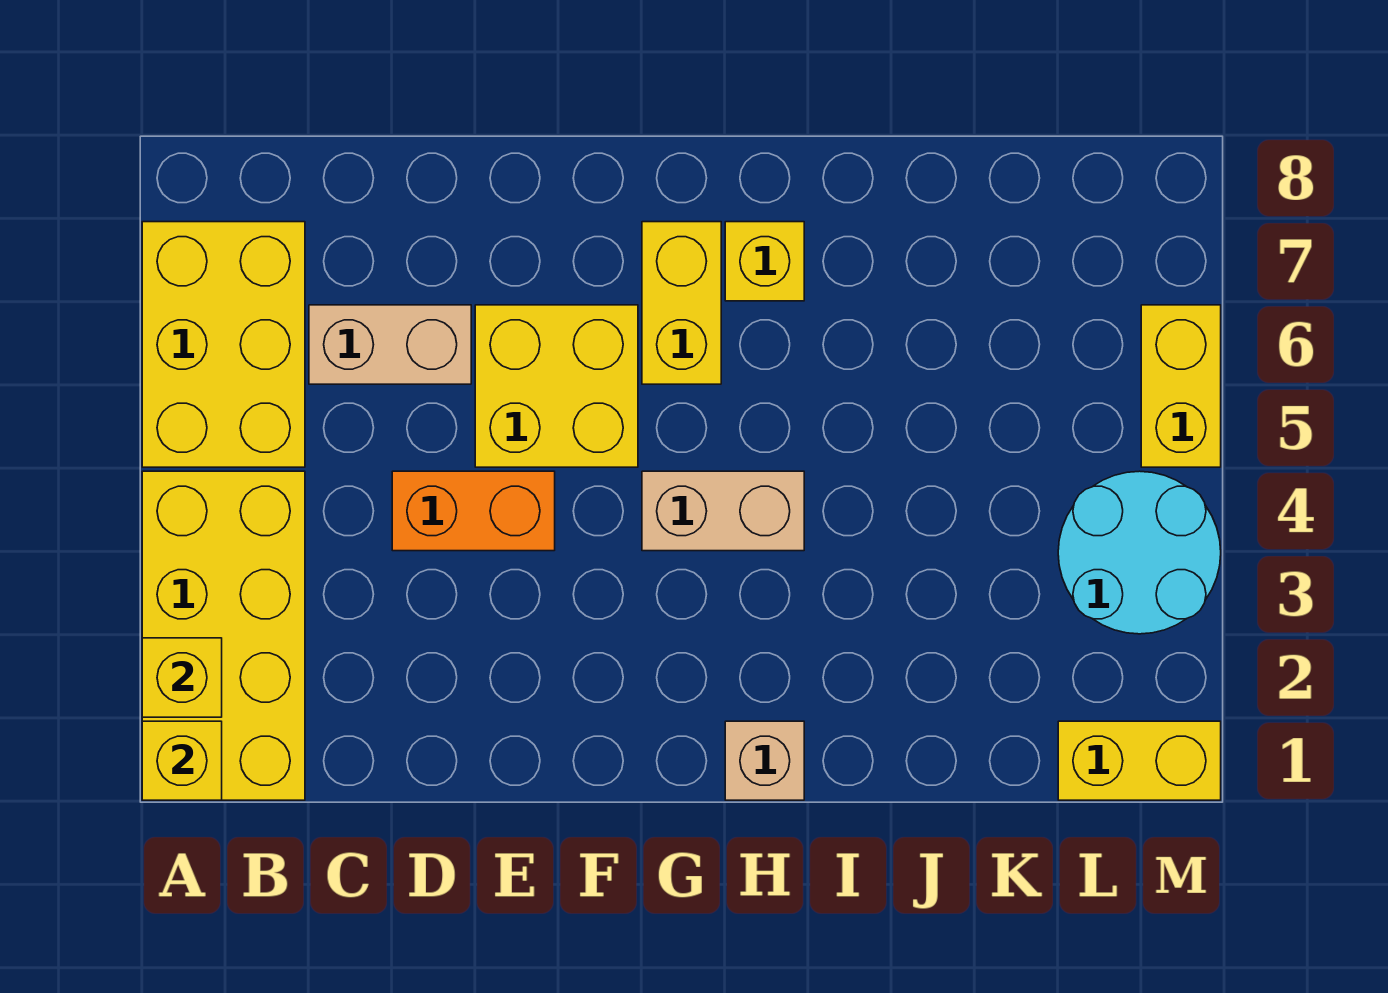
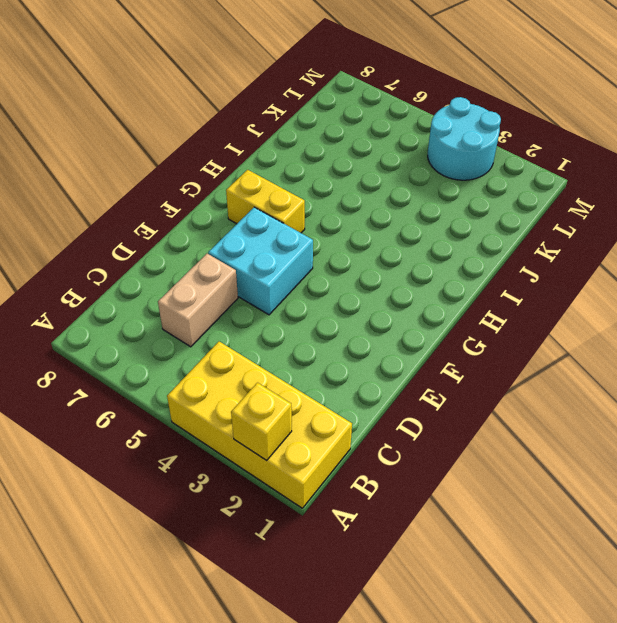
cyan brick E5:F6 level 1 -> yellow brick E5:F6 level 1
none -> yellow brick A5:B7 level 1
none -> orange brick D4:E4 level 1
none -> tan brick G4:H4 level 1

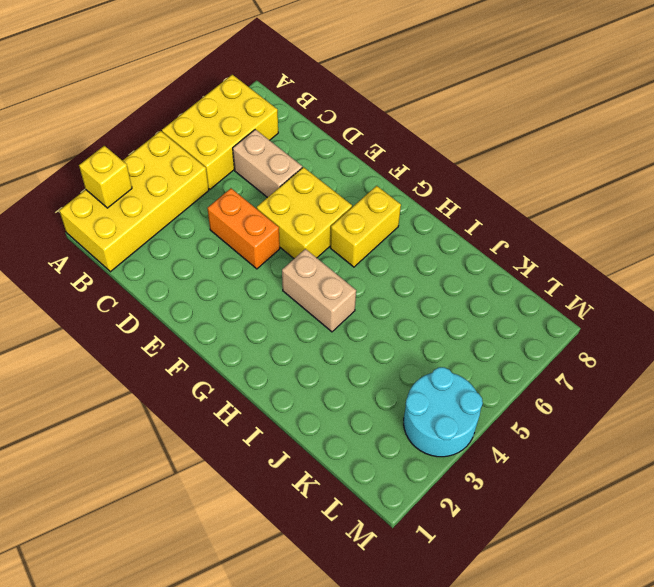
none -> tan brick H1 level 1
none -> yellow brick H7 level 1
none -> yellow brick L1:M1 level 1

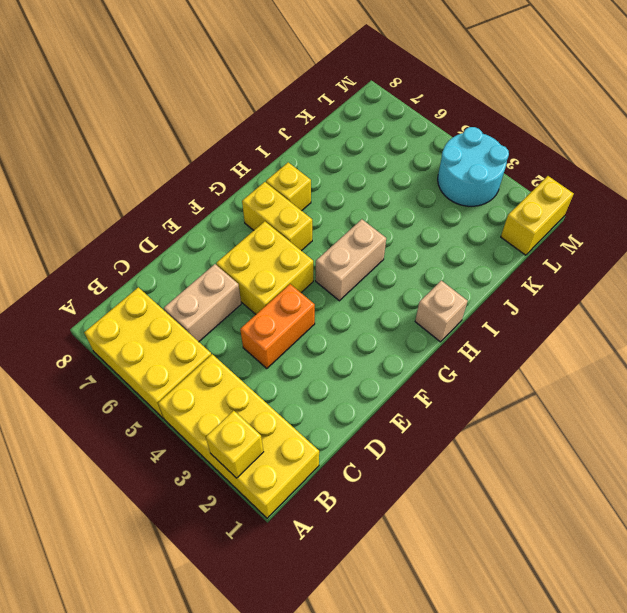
none -> yellow brick M5:M6 level 1
none -> yellow brick A1 level 2

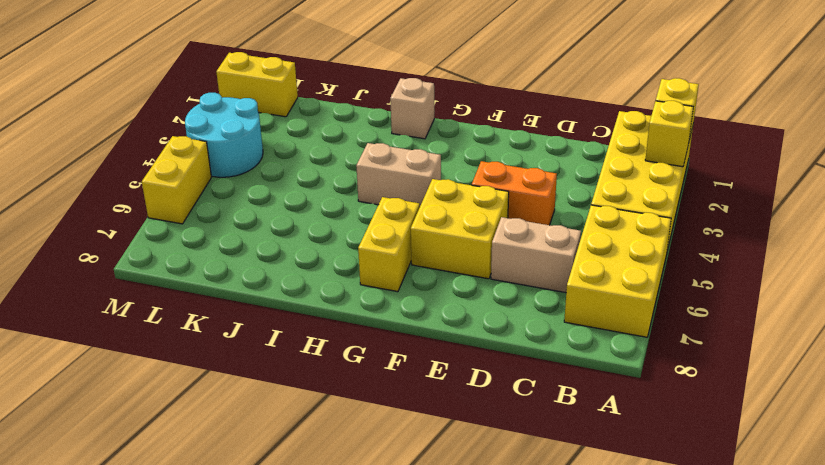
none -> yellow brick H7 level 1

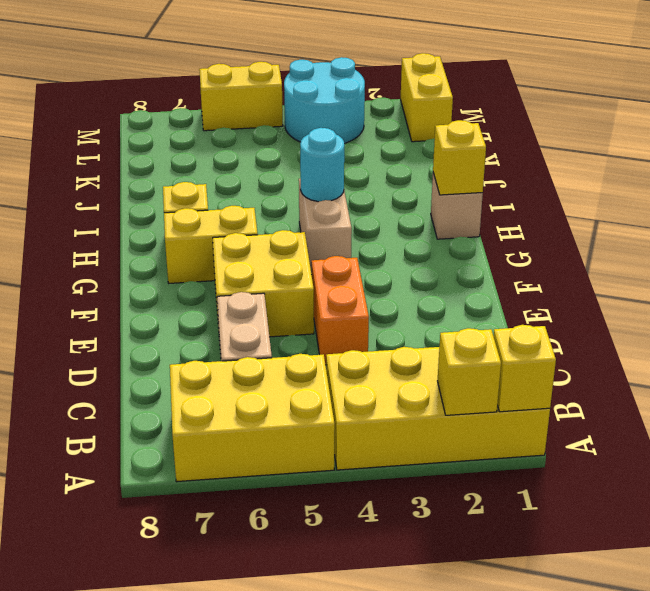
yellow brick H1 level 2 -> none
cyan round brick H4 level 2 -> none

